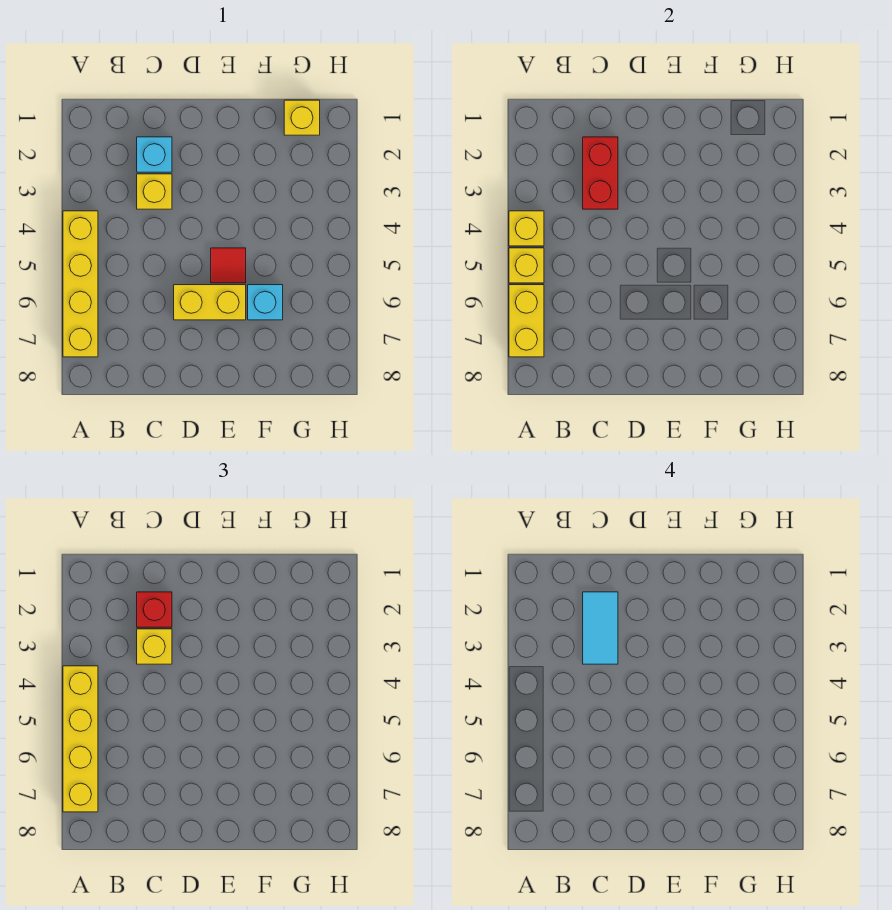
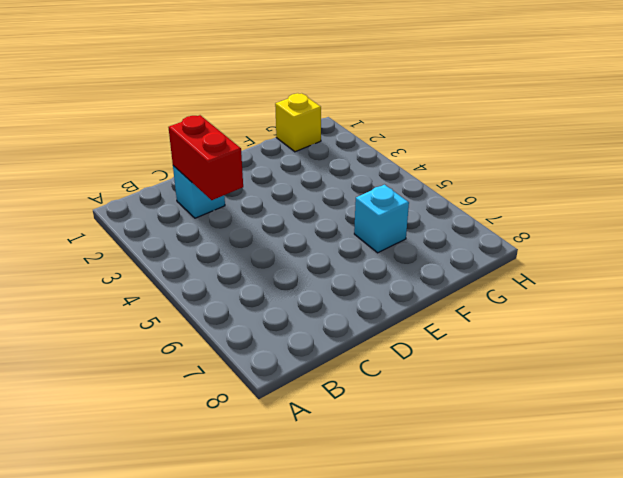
none -> yellow brick A4:A7 level 1
none -> yellow brick C3 level 1
none -> yellow brick D6:E6 level 1

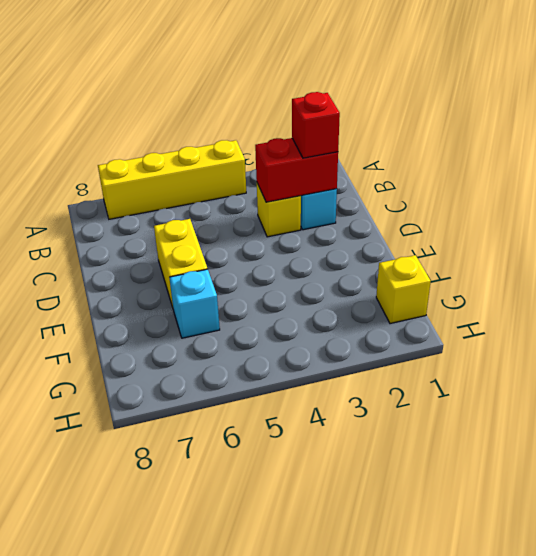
none -> red tile E5 level 1
none -> yellow brick A4 level 2
none -> yellow brick A5 level 2

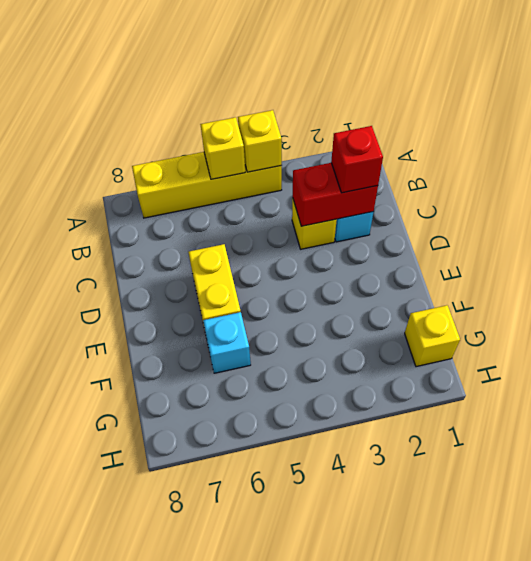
none -> red tile E5 level 1
none -> yellow brick A6:A7 level 2
none -> yellow brick A4:A7 level 3

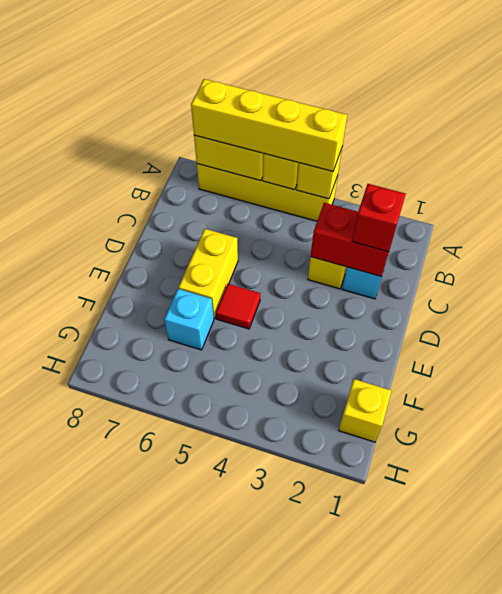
none -> yellow brick C3 level 3
none -> cyan tile C2:C3 level 4

